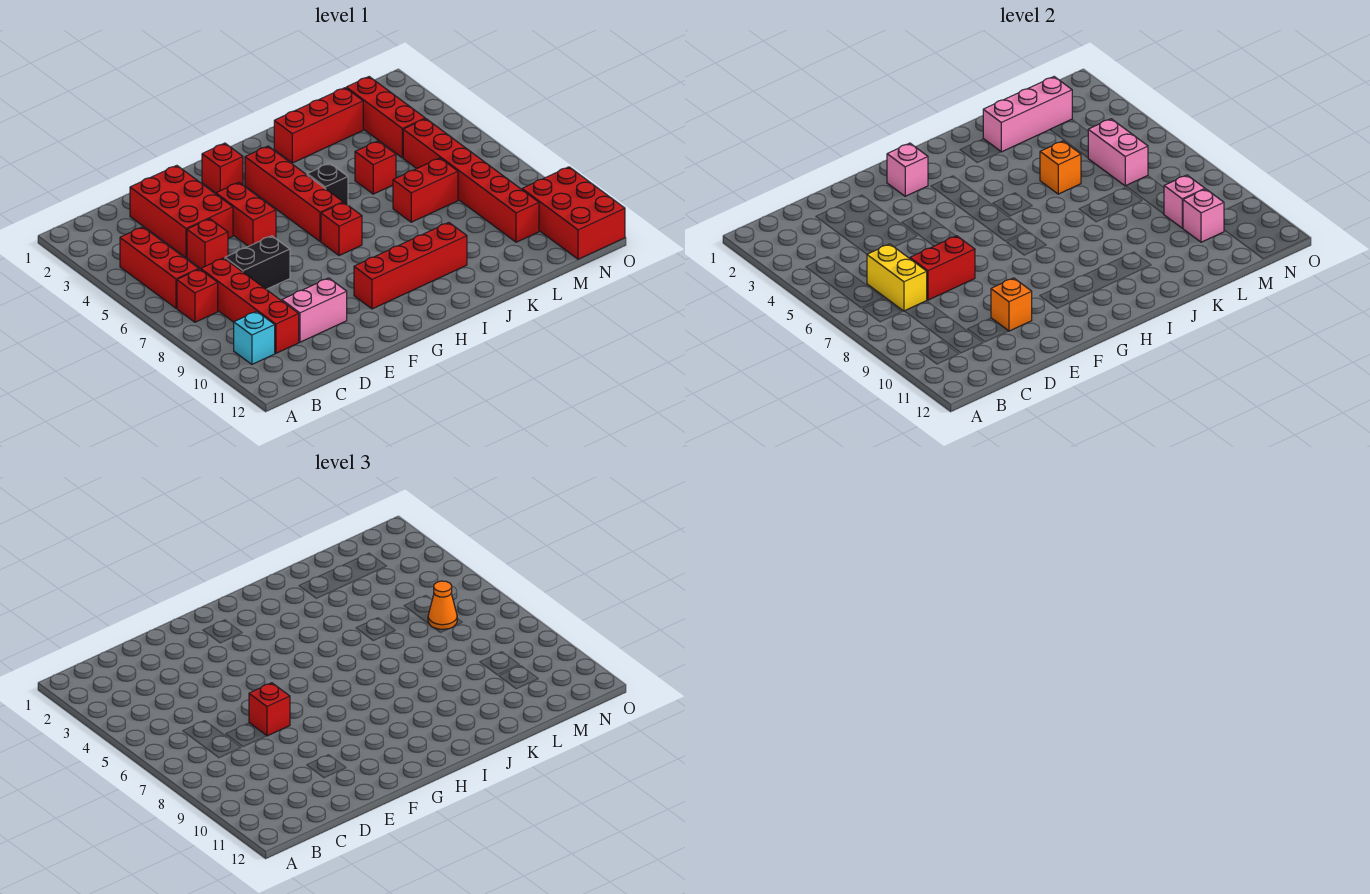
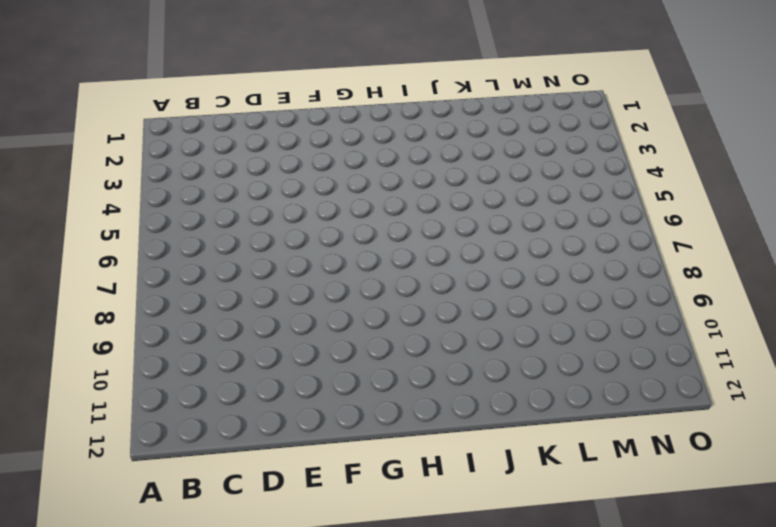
none -> red brick B4:B6 level 1
none -> red brick B7 level 1
none -> cyan brick B10 level 1
none -> red brick C7:C10 level 1

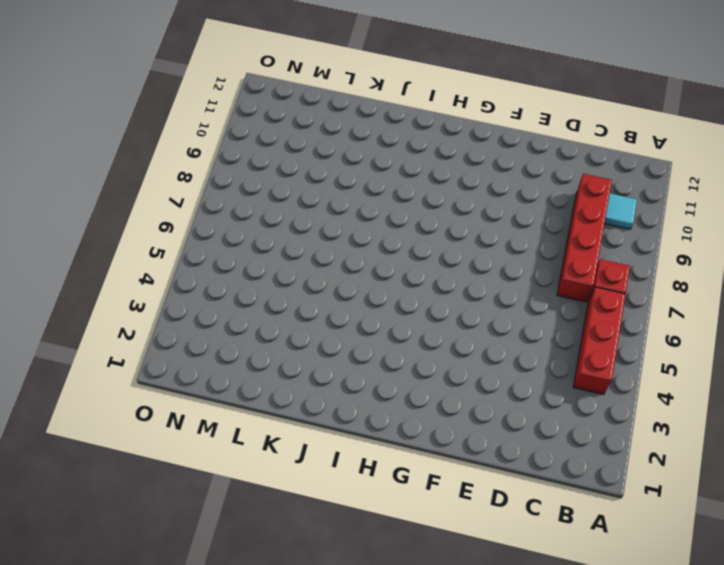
cyan tile B10 level 1 -> cyan brick B10 level 1
none -> red brick D2:E4 level 1
none -> red brick D5 level 1
none -> black brick D7:E7 level 1
none -> pink brick D10:E10 level 1

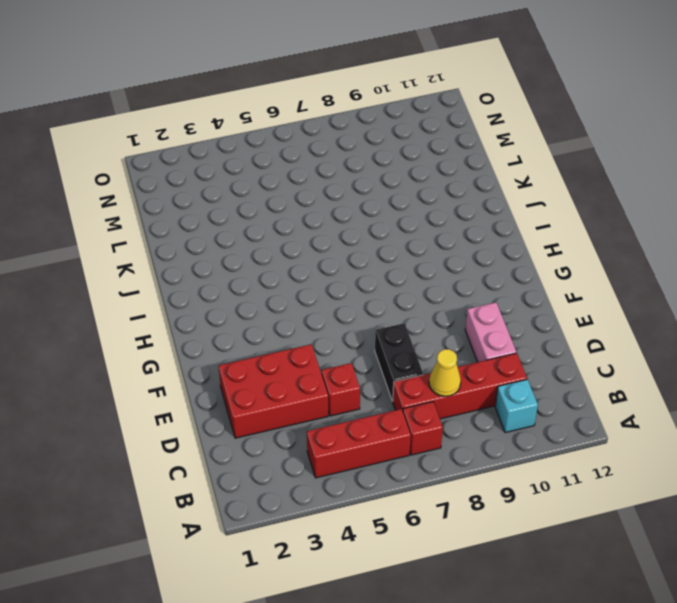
yellow cone C8 level 2 -> none
none -> red brick F4:F5 level 1
none -> red brick G2 level 1
none -> red brick G10:J10 level 1
none -> red brick H3:H6 level 1

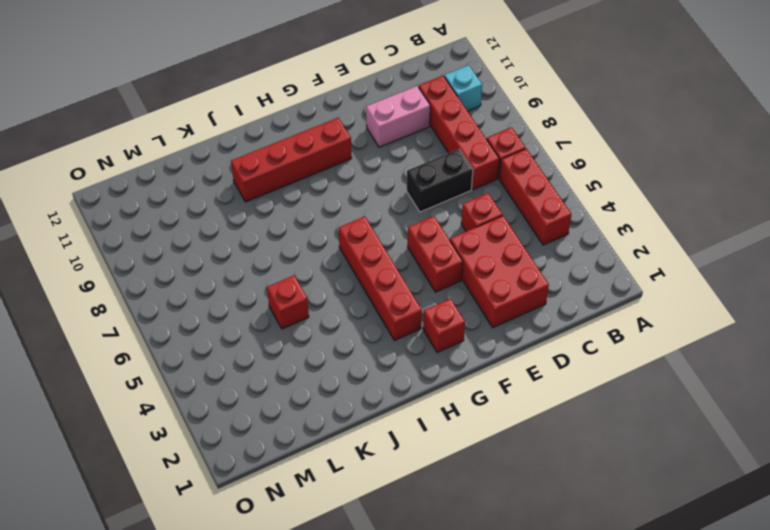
none -> red brick H7 level 1
none -> black brick I5 level 1
none -> red brick J2:L2 level 1
none -> red brick K7:L7 level 1

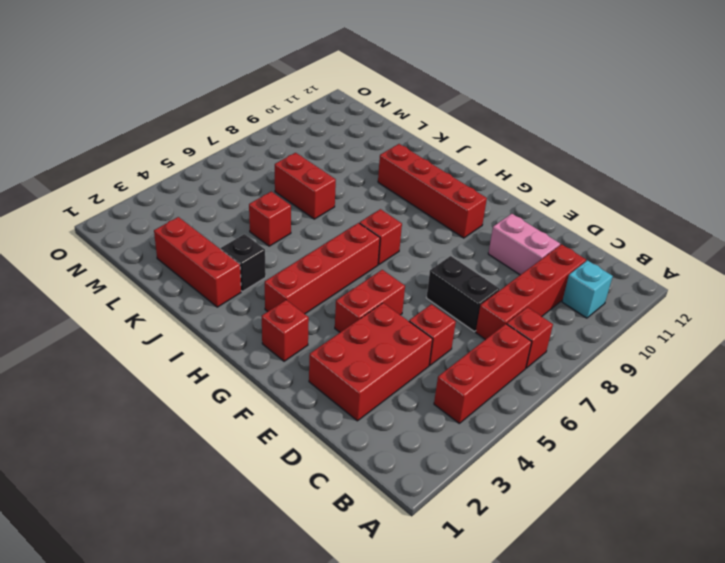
black brick J3 level 1 -> black brick I5 level 1
none -> red brick M2:M4 level 1
none -> red brick M5:M10 level 1
none -> red brick N10:O12 level 1
none -> yellow brick C6:C7 level 2

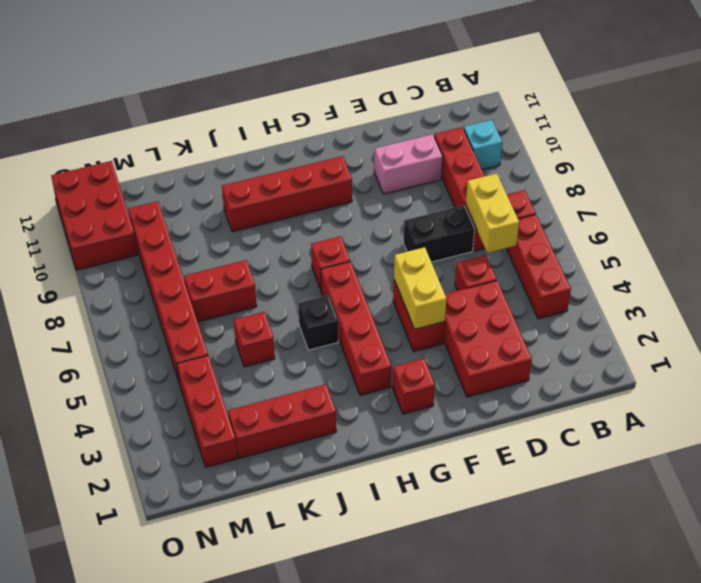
yellow brick F4:F5 level 2 -> none
none -> red brick D7:E7 level 2
none -> orange brick E10 level 2
none -> pink brick G2 level 2
none -> pink brick K2:M2 level 2

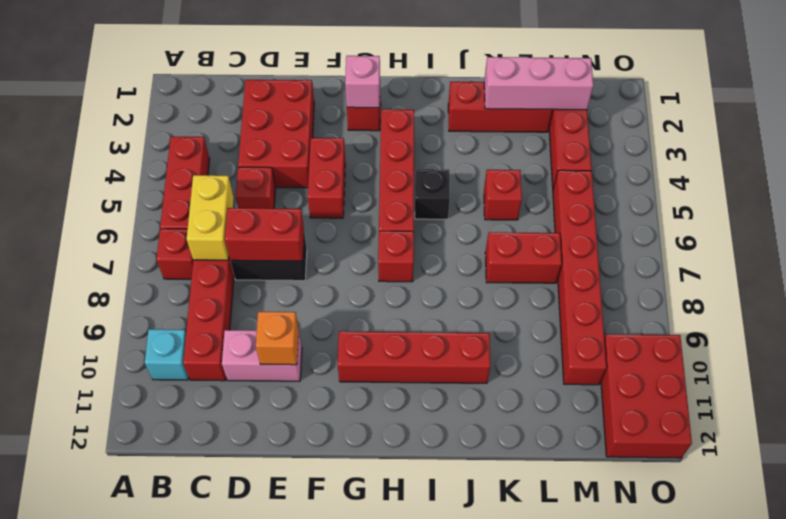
none -> orange brick K5 level 2
none -> pink brick M5:M6 level 2
none -> pink brick M9 level 2
none -> pink brick M10 level 2

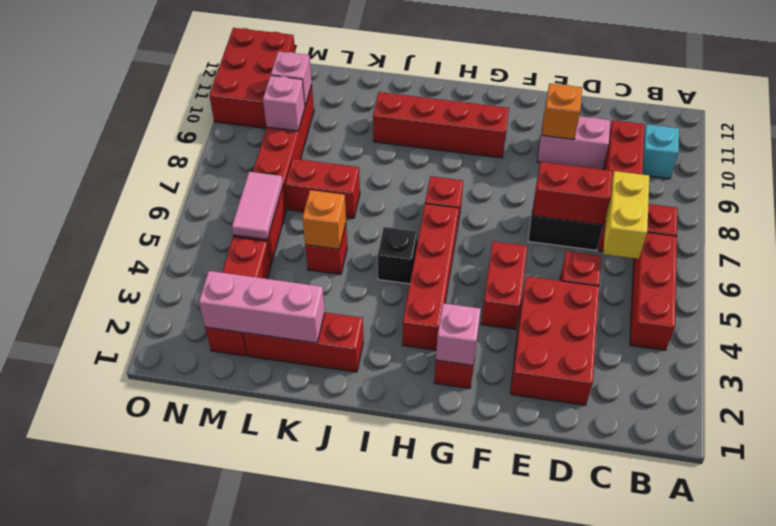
pink tile M5:M6 level 2 -> pink brick M5:M6 level 2
none -> red brick E7 level 3
none -> orange cone M6 level 3

